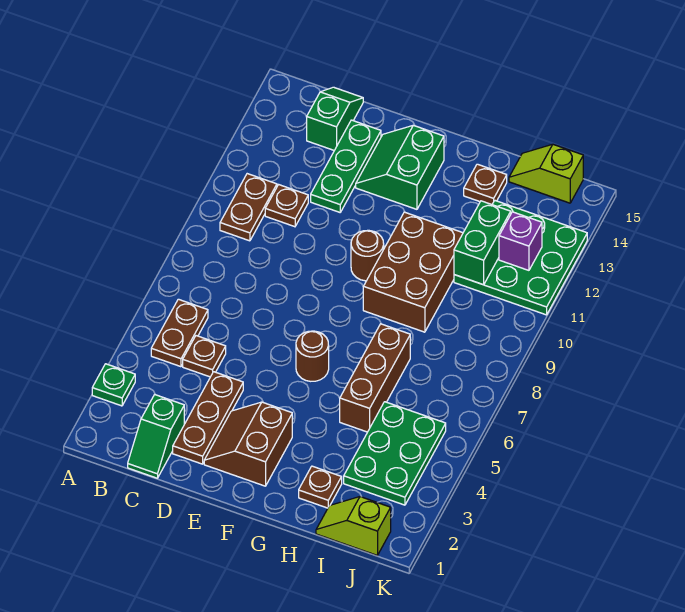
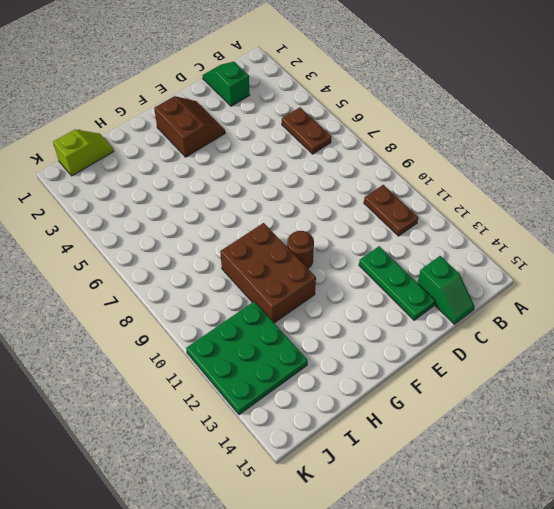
none -> green plate A3 level 1
none -> brown plate C5 level 1
none -> brown plate C11 level 1

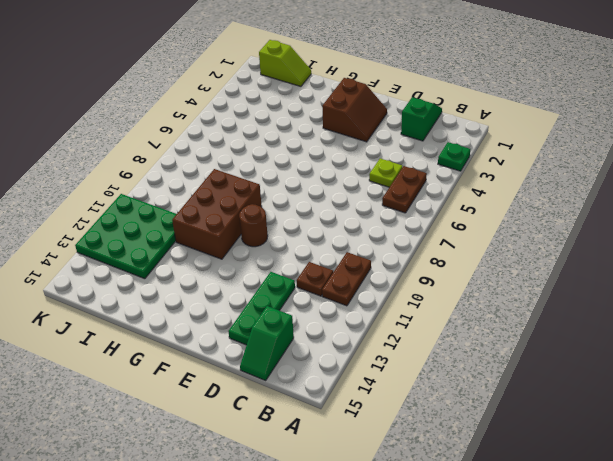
lime plate C5 level 1 -> brown plate C5 level 1
none -> brown plate D2:D4 level 1
none -> green slope E13:F14 level 1 top F
none -> brown round brick F6 level 1

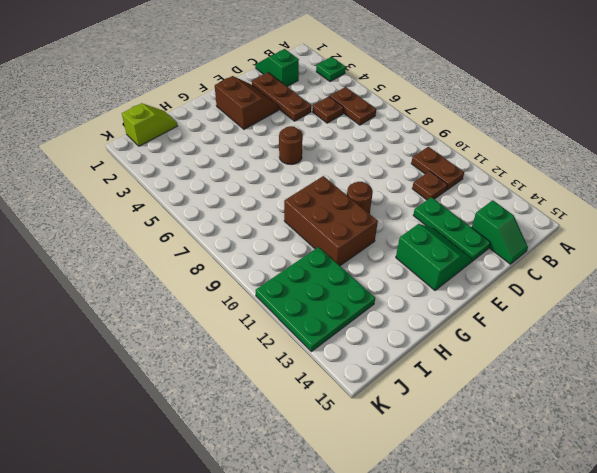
none -> brown plate H2 level 1
none -> brown brick H5:H7 level 1
none -> brown plate H14 level 1

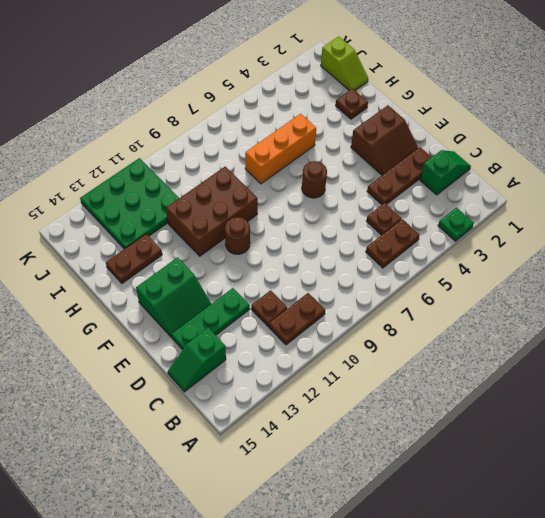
orange brick H5:H7 level 1 -> brown brick H5:H7 level 1
brown plate H13:H14 level 1 -> brown plate H14 level 1
none -> green plate I3:J5 level 1
none -> lime slope I15:J15 level 1 top J
none -> green brick I11:I12 level 2

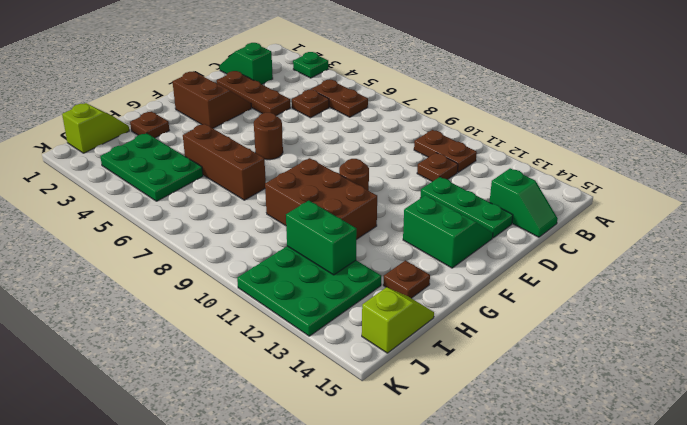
none -> purple brick J12 level 2

